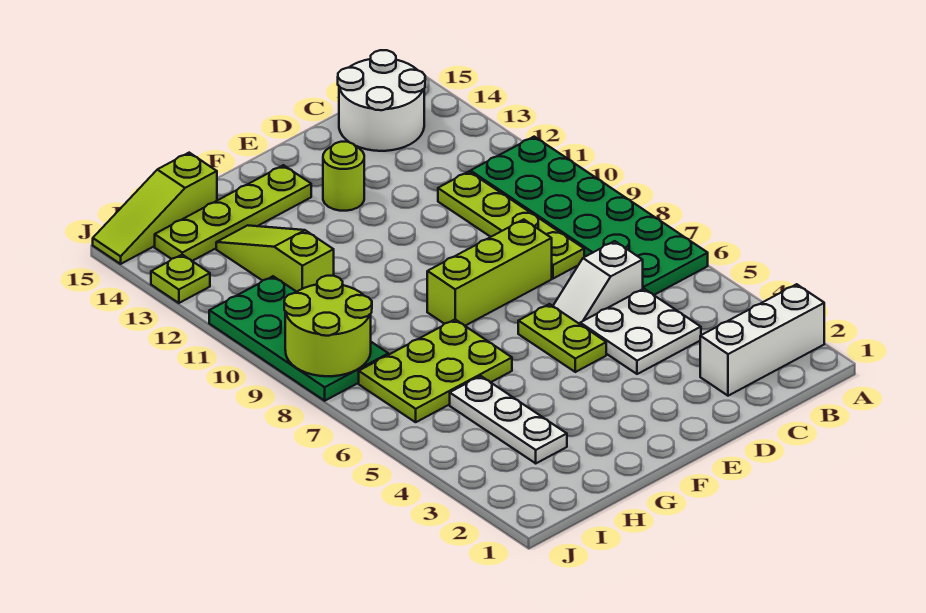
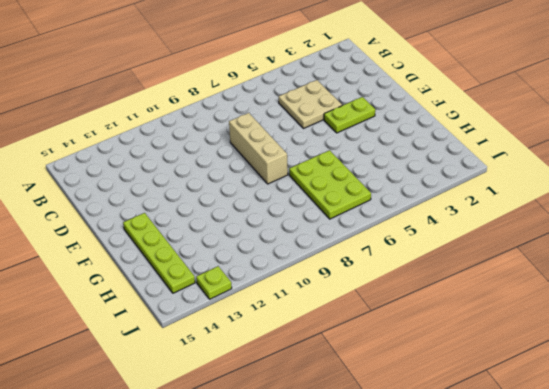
tan plate C4:D5 level 1 -> white plate C4:D5 level 1
tan brick D8:F8 level 1 -> lime brick D8:F8 level 1
lime plate E3:E4 level 1 -> lime plate E5:E6 level 1
none -> white brick A2:C2 level 1
none -> green plate A6:B11 level 1
none -> white round brick B14:C15 level 1

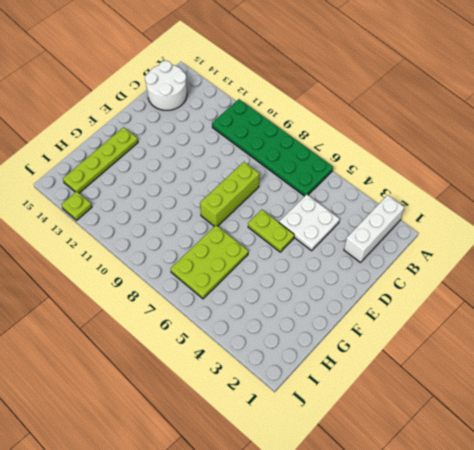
none -> white slope C6:D6 level 1 top C
none -> lime plate C8:C11 level 1
none -> lime round brick E13 level 1

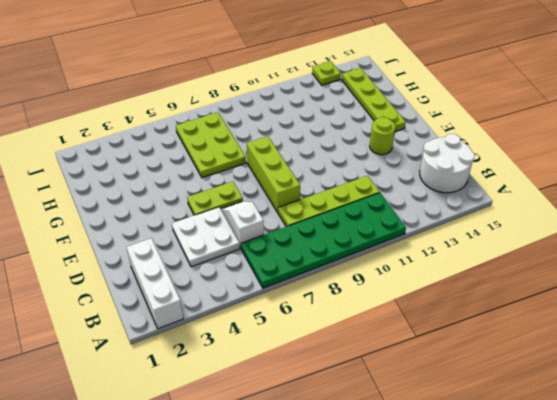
none -> white plate H3:H5 level 1
none -> lime slope H11:H13 level 1 top 11
none -> lime slope H15:J15 level 1 top H

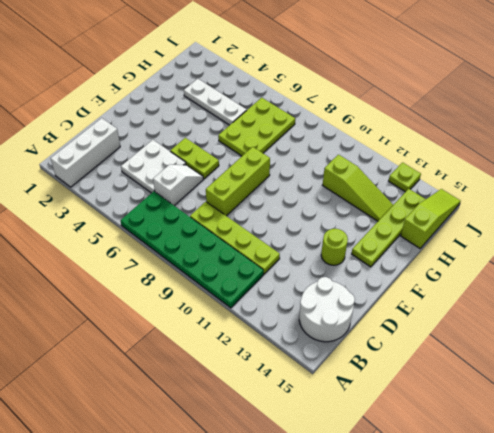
none -> green plate I8:J11 level 1
none -> lime round brick I8:J9 level 2

